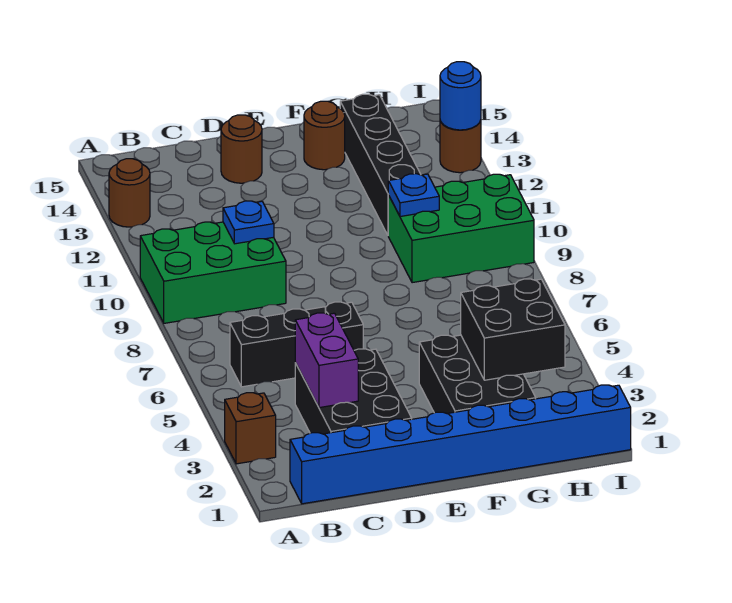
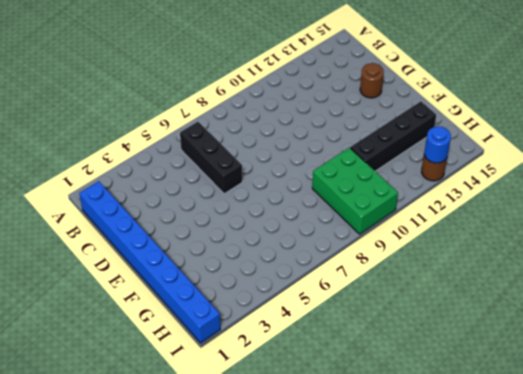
none -> brown brick A3 level 1
none -> green brick A9:C10 level 1
none -> brown round brick A13 level 1

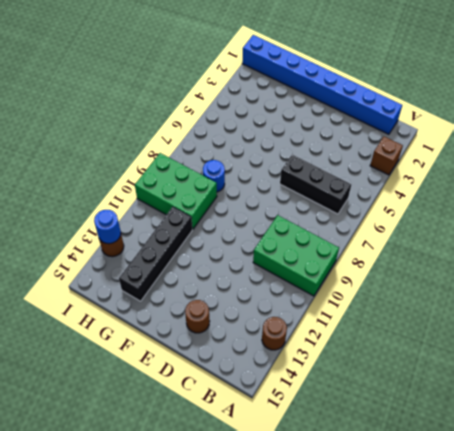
blue round brick G8 level 1 -> none
none -> black brick C2:D4 level 1
none -> black brick F2:G4 level 1
none -> brown round brick F14 level 1

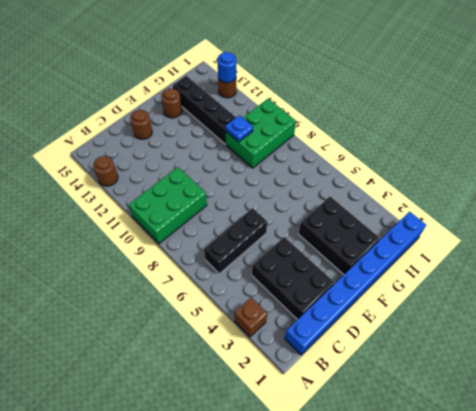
none -> purple brick C3:C4 level 2
none -> blue plate C10 level 2
none -> black brick G3:H4 level 2

